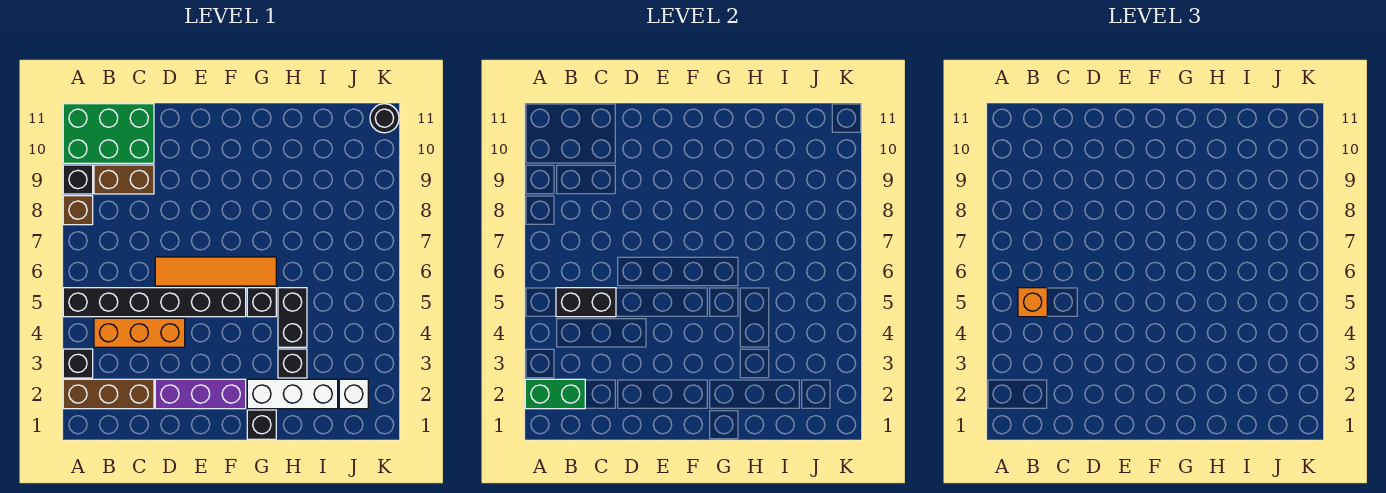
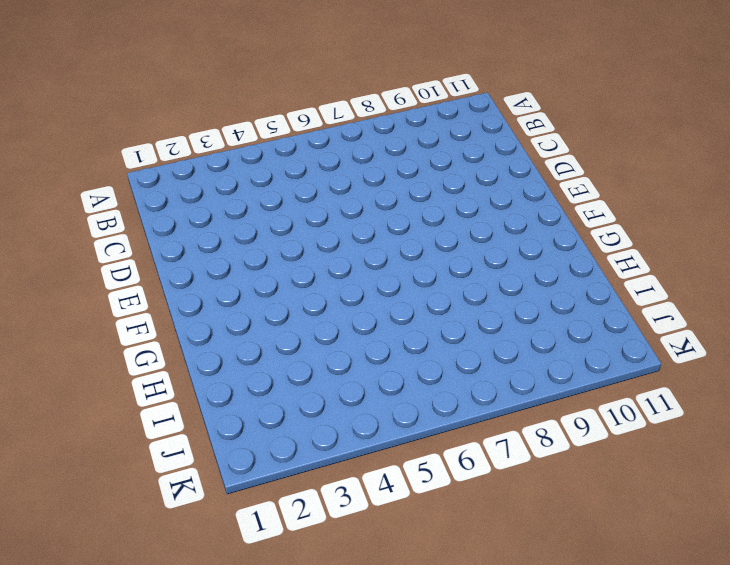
none -> brown brick A2:C2 level 1
none -> black brick A3 level 1
none -> black brick A5:F5 level 1

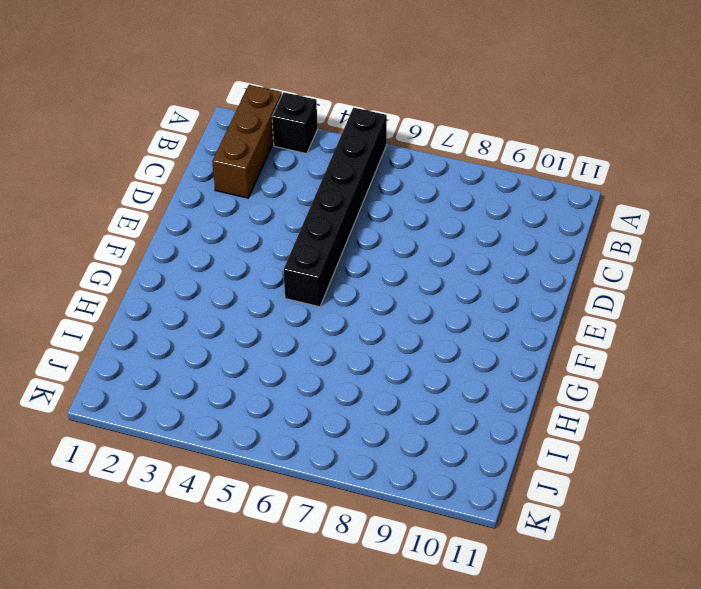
none -> brown brick A8 level 1
none -> black brick A9 level 1
none -> green brick A10:C11 level 1

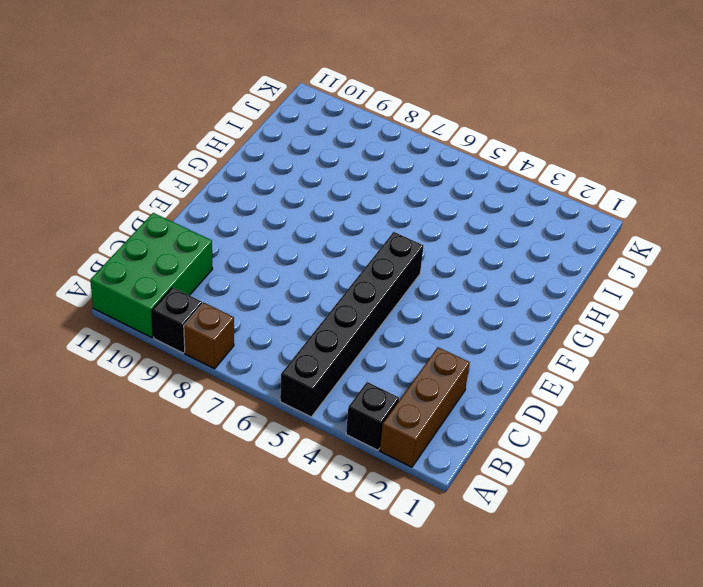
none -> orange brick B4:D4 level 1
none -> brown brick B9:C9 level 1
none -> purple brick D2:F2 level 1

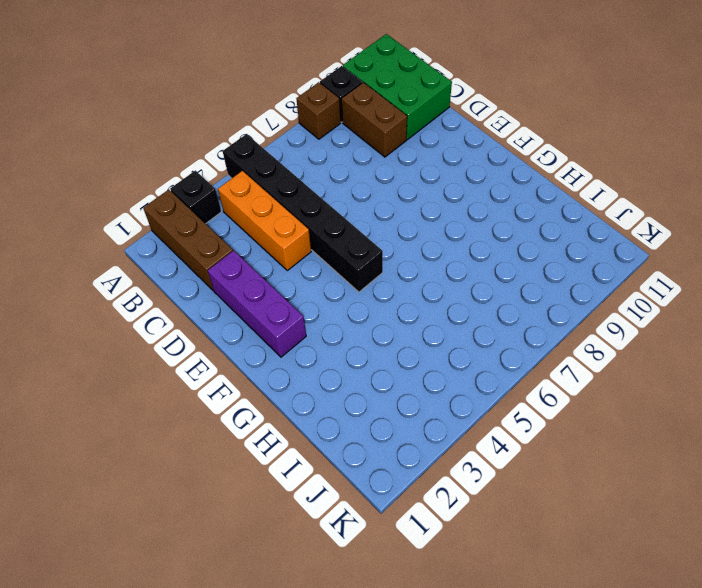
none -> orange tile D6:G6 level 1
none -> black brick G1 level 1
none -> white brick G2:I2 level 1

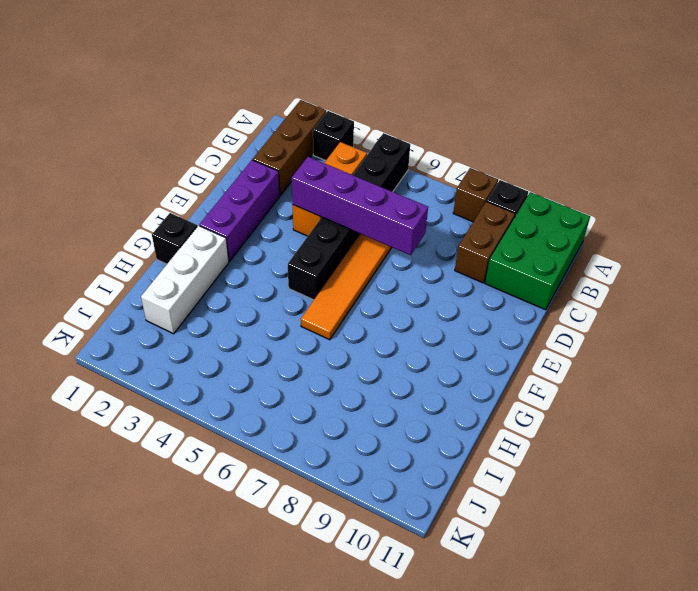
purple brick D4:D7 level 2 -> none
none -> black brick G5 level 1
none -> black brick H3 level 1
none -> black brick H4:H5 level 1

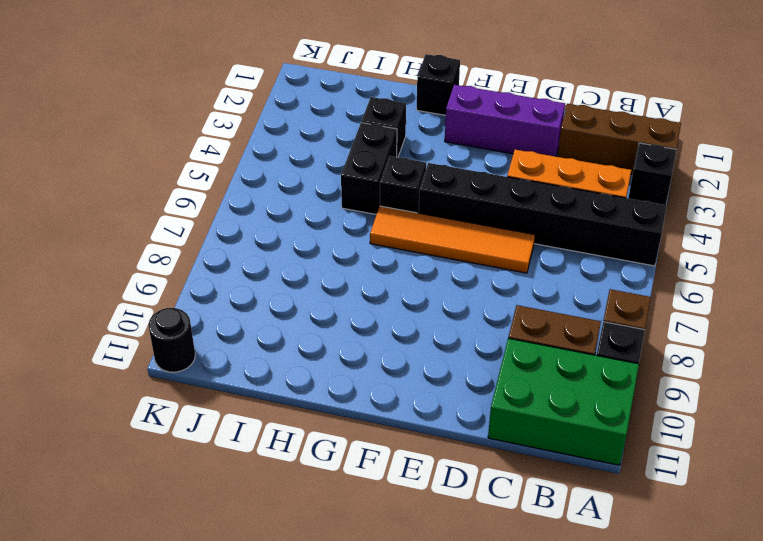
none -> white brick G2:I2 level 1
none -> white brick J2 level 1
none -> green brick A2:B2 level 2

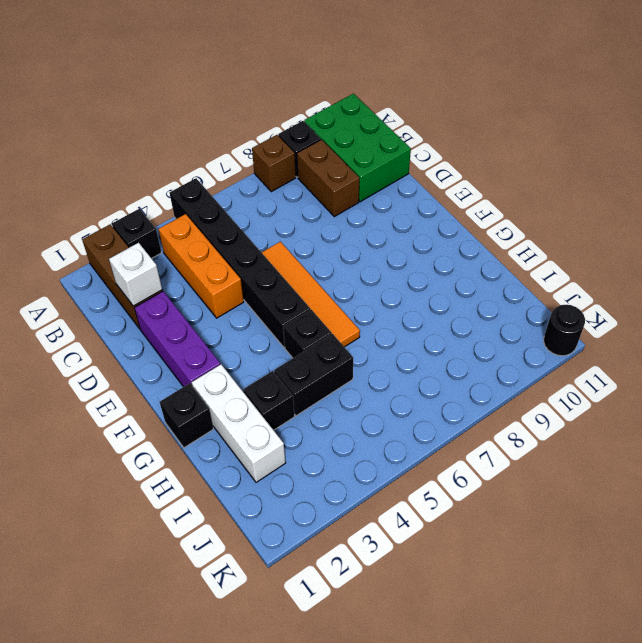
white brick C2 level 2 -> white brick J2 level 1
none -> green brick A2:B2 level 2
none -> black brick B5:C5 level 2
none -> orange brick B5 level 3

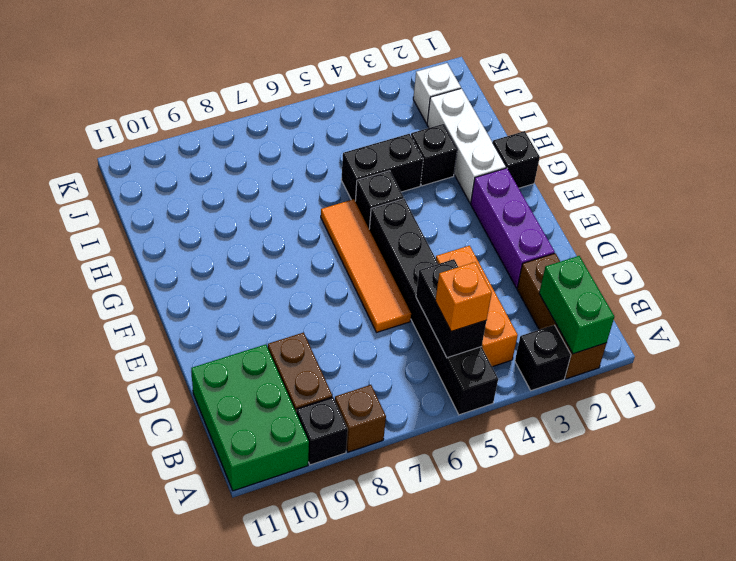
none -> black round brick K11 level 1

